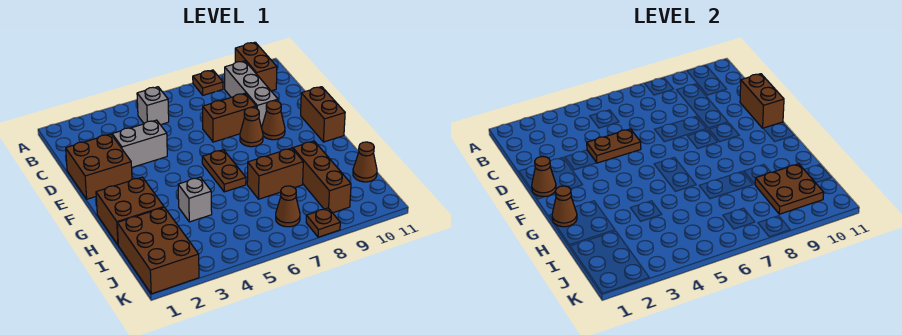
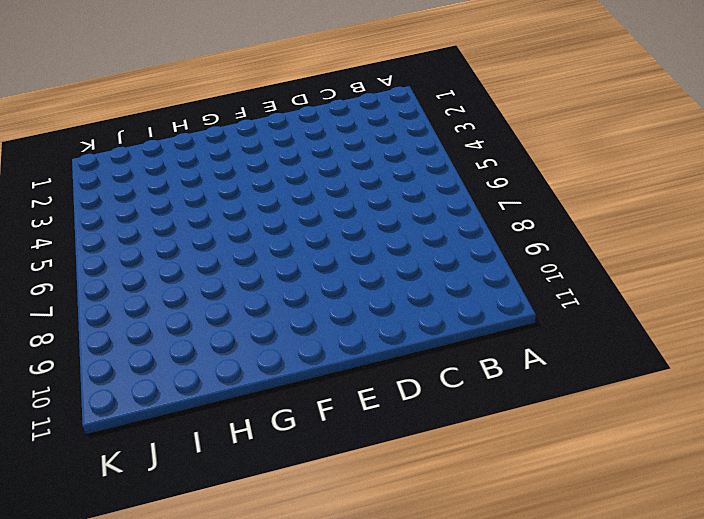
none -> brown plate A8 level 1
none -> brown brick A10:B10 level 1
none -> grey brick B5 level 1

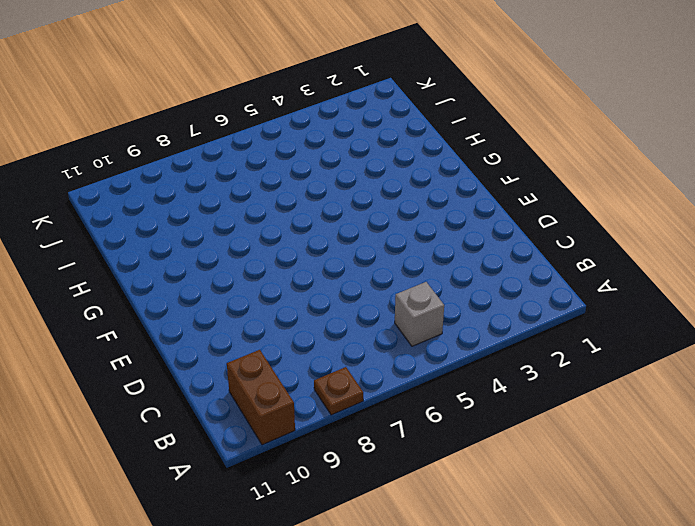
none -> grey brick B9:D9 level 1
none -> brown brick D1:E2 level 1
none -> grey brick D3:D4 level 1

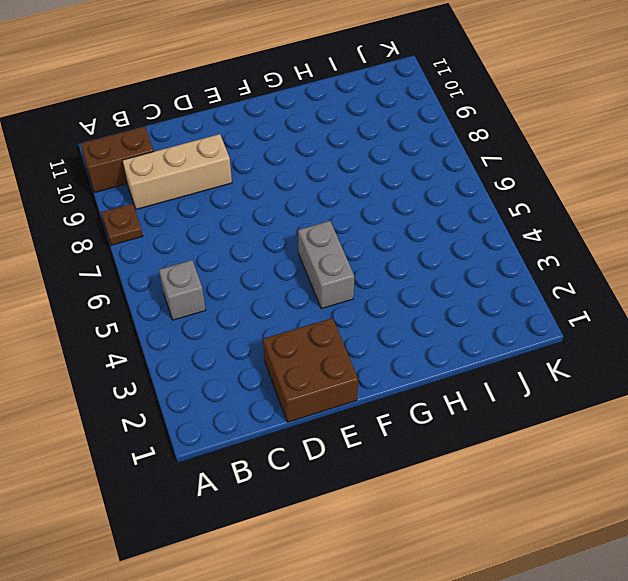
tan brick B9:D9 level 1 -> grey brick B9:D9 level 1
grey brick F4:F5 level 1 -> grey brick D3:D4 level 1
none -> brown brick D7:D8 level 1
none -> brown cone E8 level 1
none -> brown cone E9 level 1

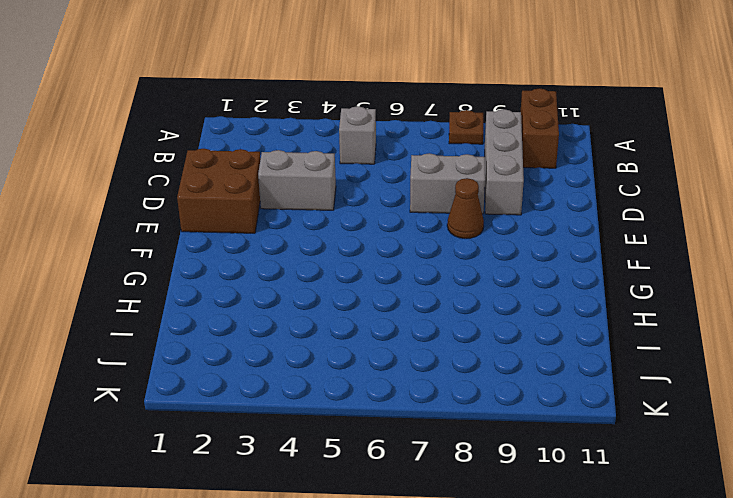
grey brick D7:D8 level 1 -> brown brick D7:D8 level 1
none -> brown cone E9 level 1
none -> brown brick E11:F11 level 1
none -> brown plate F6:G6 level 1

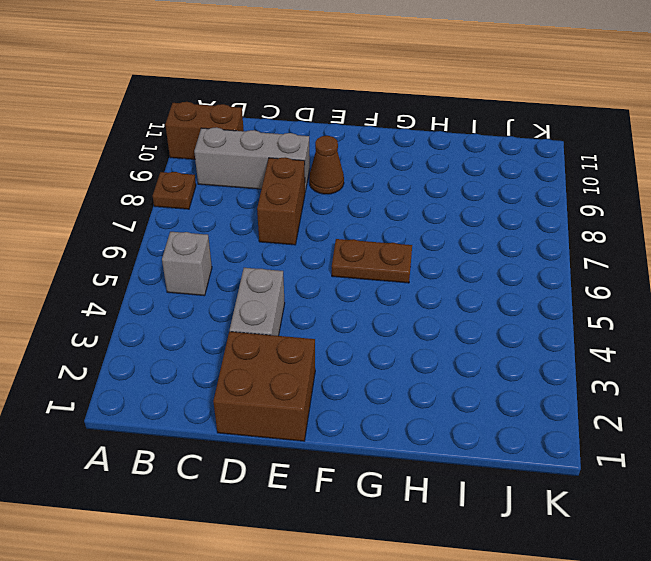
none -> brown cone E8 level 1
none -> brown brick E11:F11 level 1
none -> brown brick G1:H2 level 1

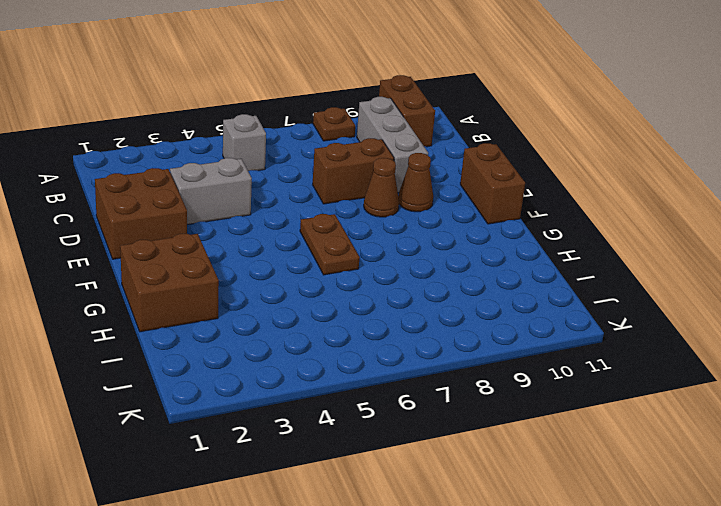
none -> grey brick H4 level 1
none -> brown brick H7:H8 level 1
none -> brown brick H9:J9 level 1

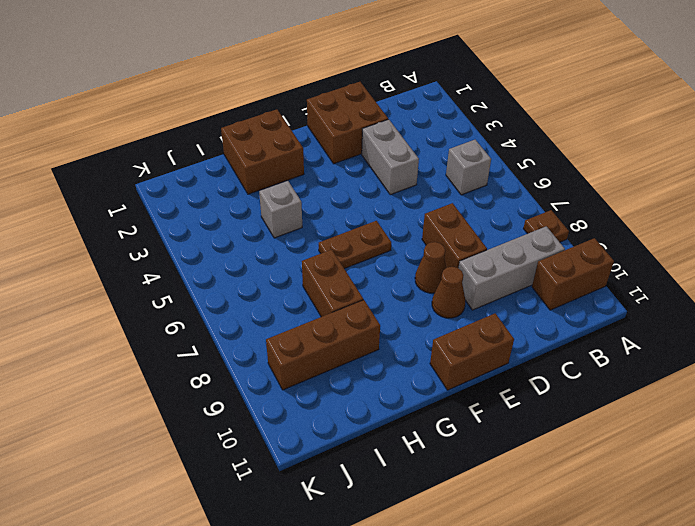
none -> brown brick I1:K2 level 1
none -> brown cone I11 level 1
none -> brown cone J7 level 1

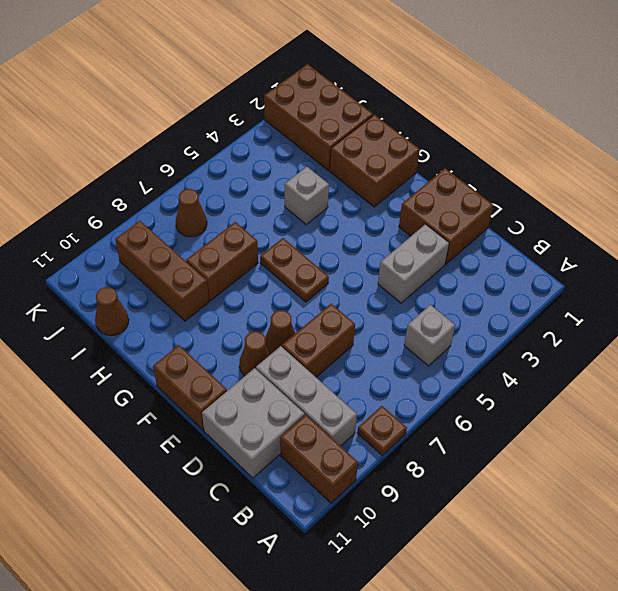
grey brick C10:D11 level 1 -> none
none -> brown plate K8 level 1
none -> brown plate D4:D5 level 2
none -> brown brick D11:E11 level 2

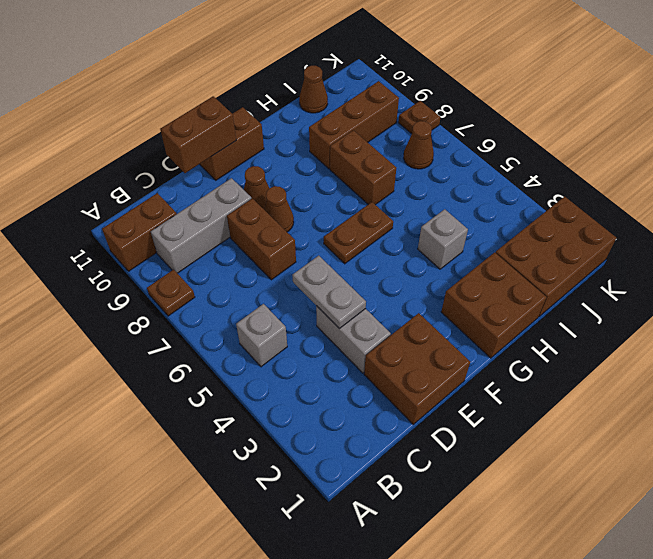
grey plate D4:D5 level 2 -> brown plate D4:D5 level 2
none -> brown cone E1 level 2
none -> brown cone G1 level 2
none -> brown plate I9:J10 level 2

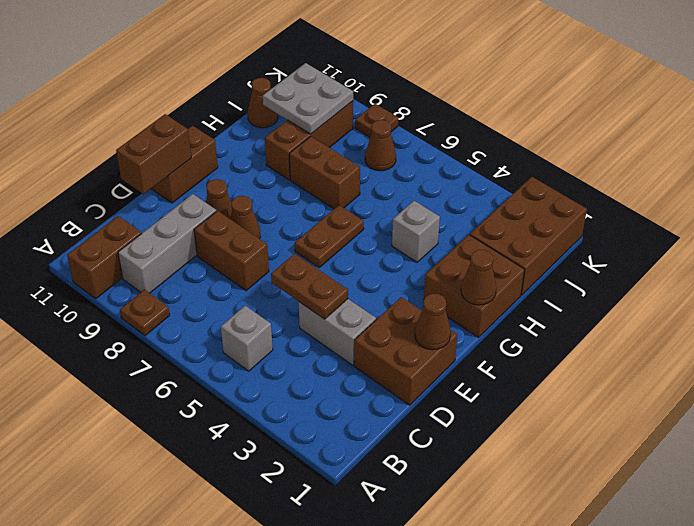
grey plate I9:J10 level 2 -> brown plate I9:J10 level 2

